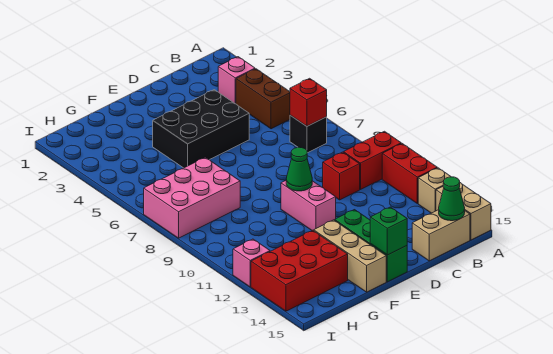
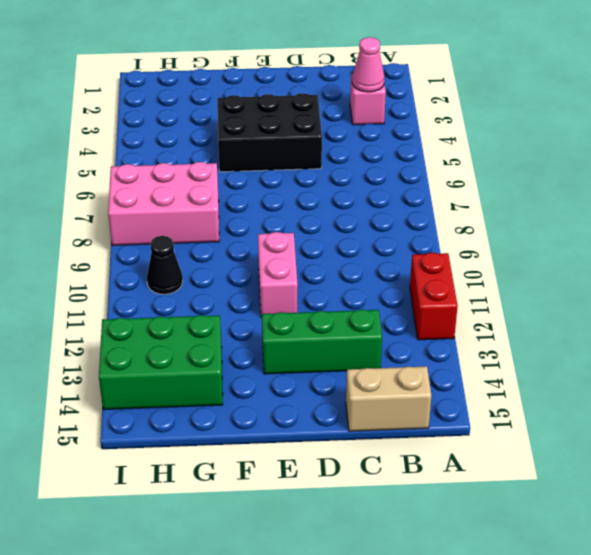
pink cone B3 level 2 -> none
green brick C13:E13 level 1 -> green brick E13:E15 level 1
green brick G13:I14 level 1 -> red brick G13:I14 level 1
black cone H10 level 1 -> none
none -> red brick A10:B10 level 1
none -> tan brick A13 level 1
none -> tan brick A14:A15 level 1

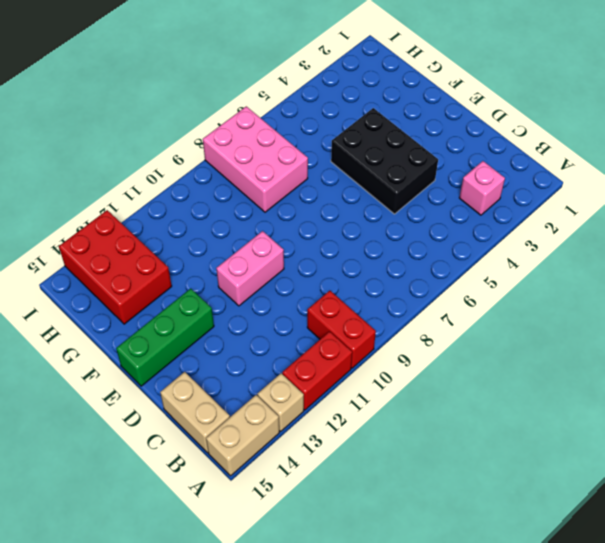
none -> brown brick B4:B5 level 1
none -> black brick B7 level 1
none -> red brick C10 level 1

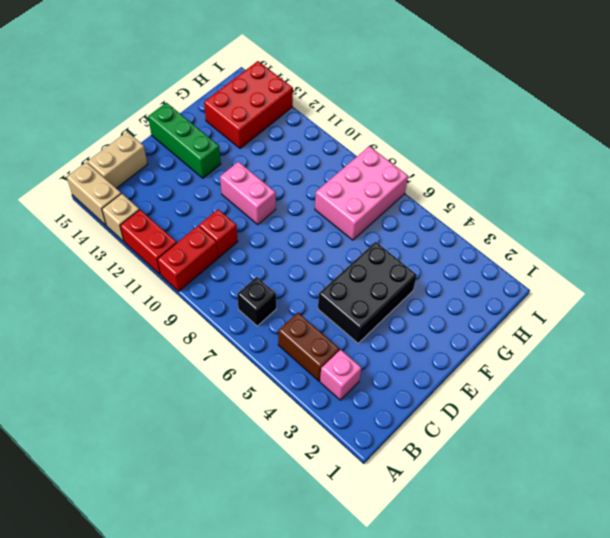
none -> tan brick F13:F15 level 1
none -> pink brick I12 level 1
none -> red brick B7 level 2

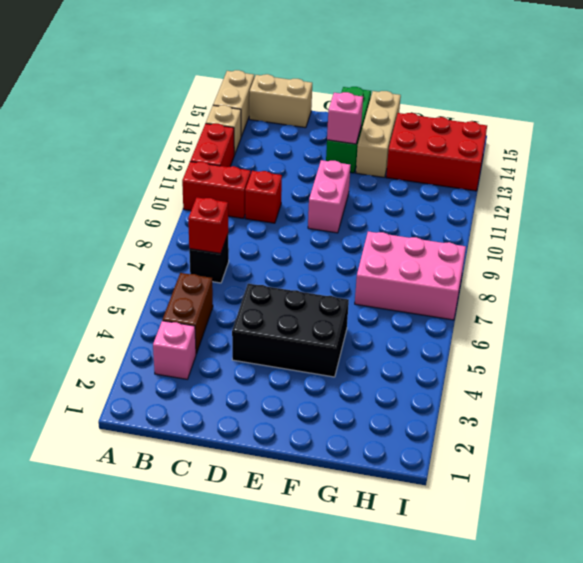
pink brick E13 level 2 -> pink brick I12 level 1
none -> green cone B15 level 2
none -> green cone E10 level 2
none -> green brick E15 level 2

